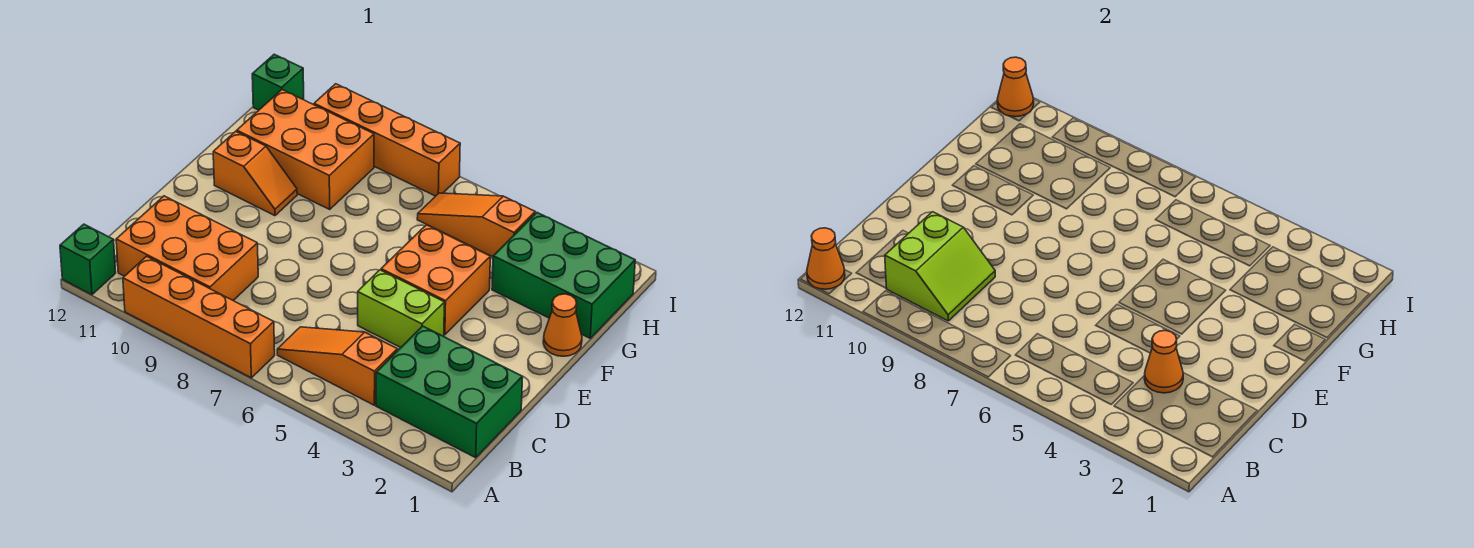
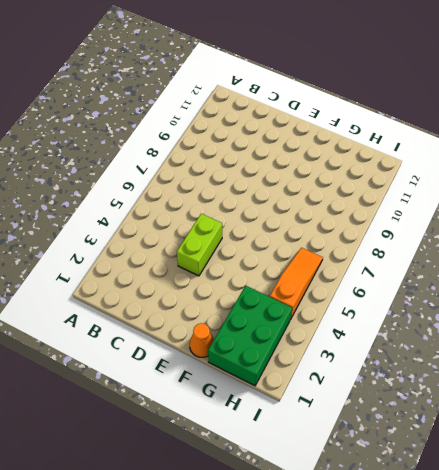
none -> orange brick A7:A10 level 1
none -> green brick A12 level 1
none -> green brick B1:C3 level 1

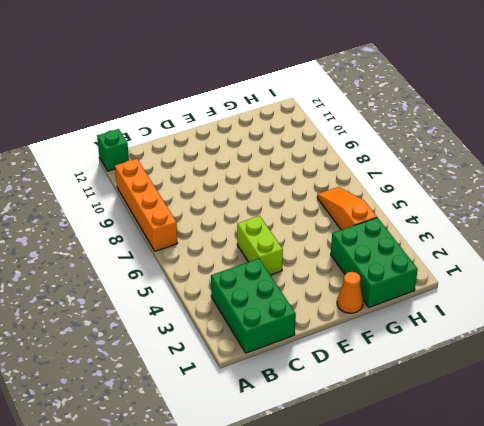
none -> orange slope B4:B6 level 1 top 4
none -> orange brick B9:C11 level 1
none -> orange brick E4:F5 level 1

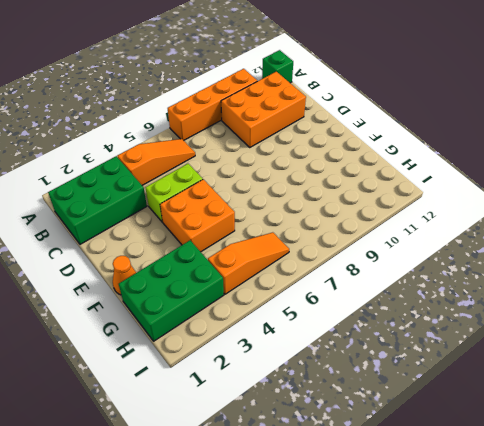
none -> orange slope F10:F11 level 1 top 11
none -> orange brick G9:H11 level 1
none -> orange brick I7:I10 level 1

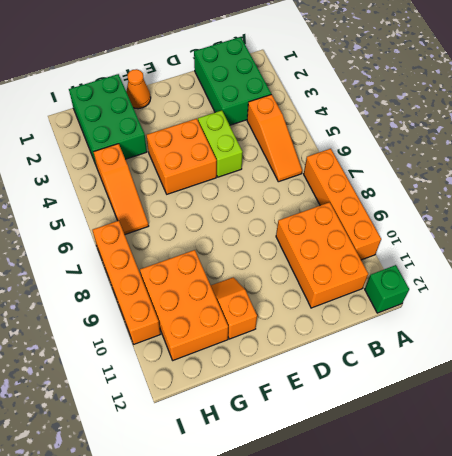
none -> green brick I12 level 1
none -> orange cone A12 level 2
none -> lime slope B9:C10 level 2 top 10

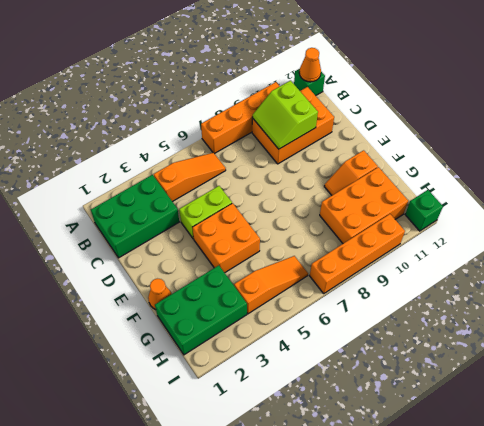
none -> orange cone C3 level 2
none -> orange cone I12 level 2

